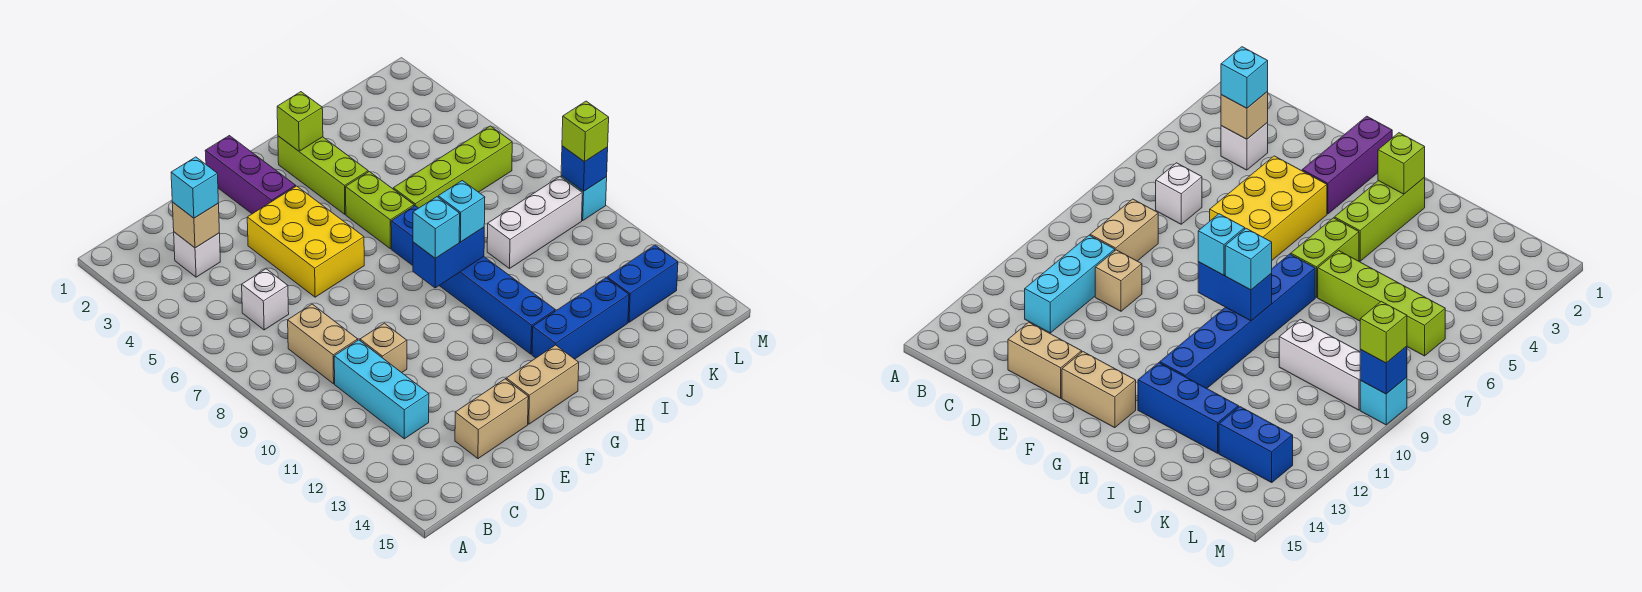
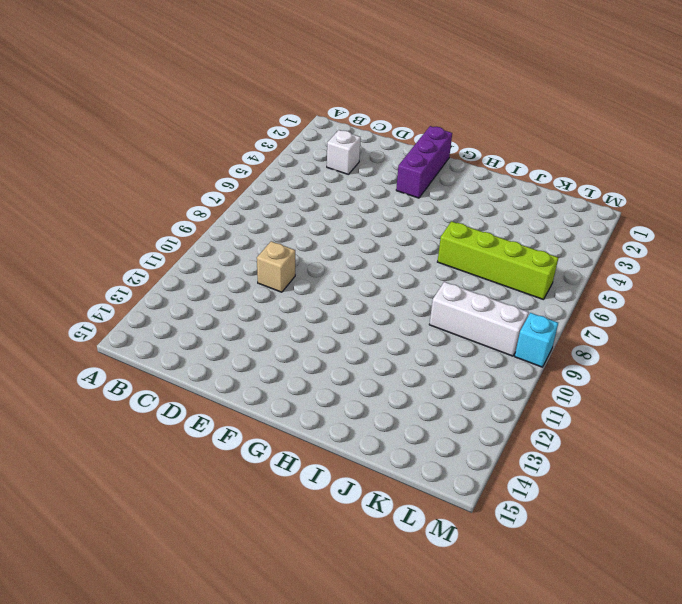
none -> white brick C6 level 1
none -> tan brick C8:C9 level 1
none -> cyan brick C10:C12 level 1

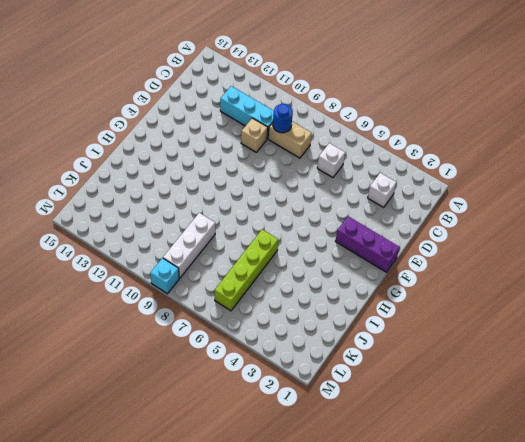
blue round brick C9 level 2 -> none
none -> tan brick D14:E14 level 1
none -> yellow brick E4:F6 level 1
none -> tan brick F14:G14 level 1

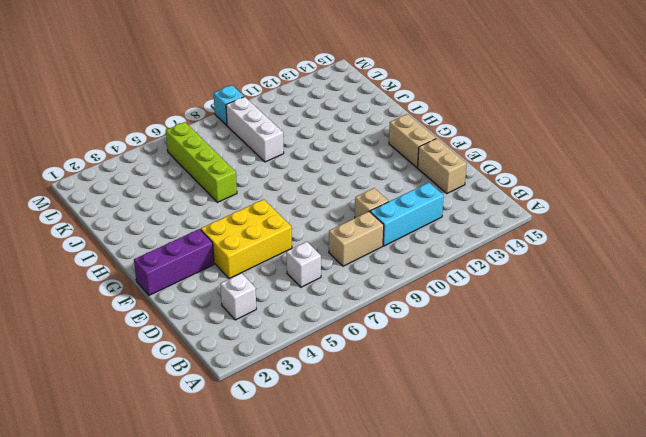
none -> lime brick H2:H4 level 1
none -> lime brick H5:H6 level 1
none -> blue brick H7:H12 level 1

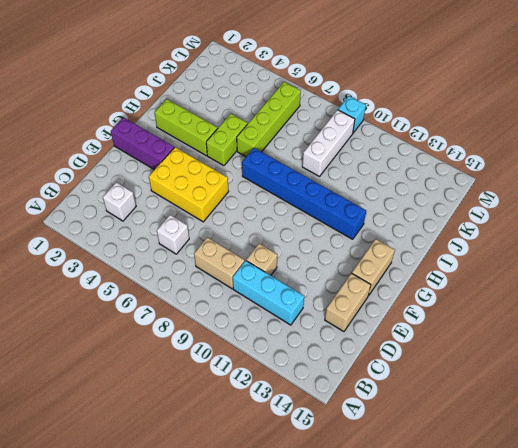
lime brick H5:I5 level 1 -> lime brick H5:H6 level 1
none -> blue brick H13:J13 level 1
none -> blue brick K13:L13 level 1
none -> tan brick C3 level 2

